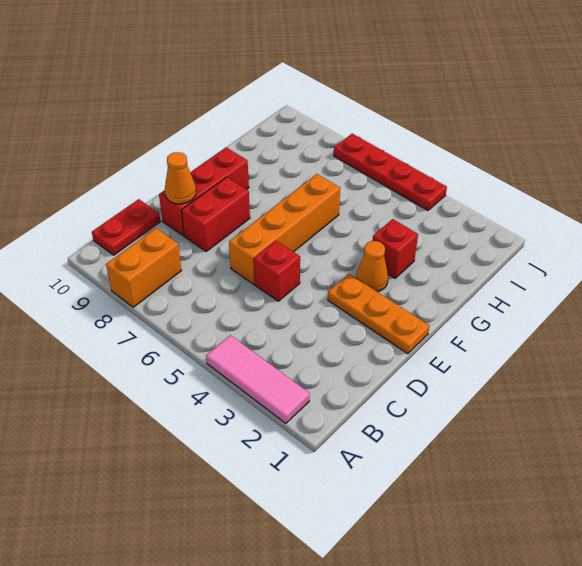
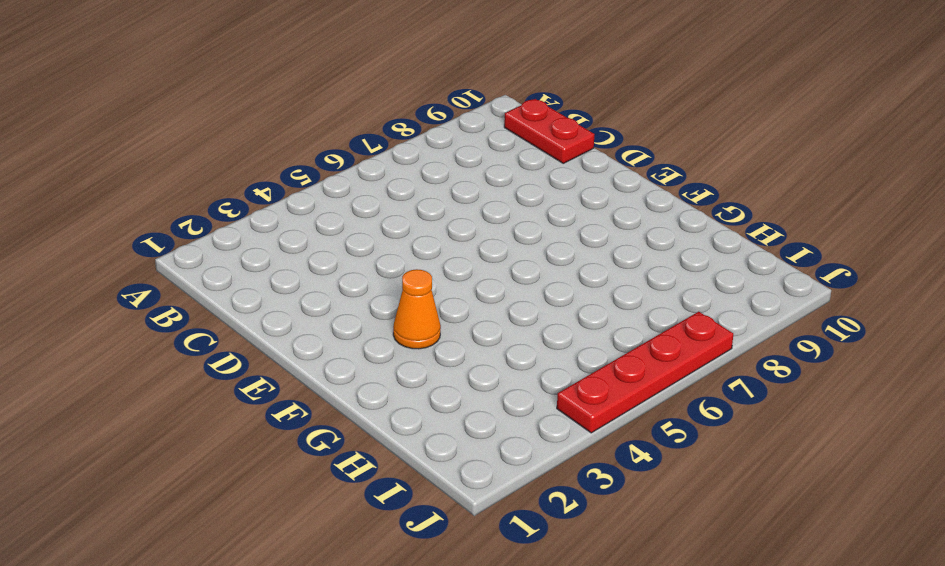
none -> pink tile A2:A4 level 1
none -> orange brick A8:B8 level 1
none -> red brick D5 level 1

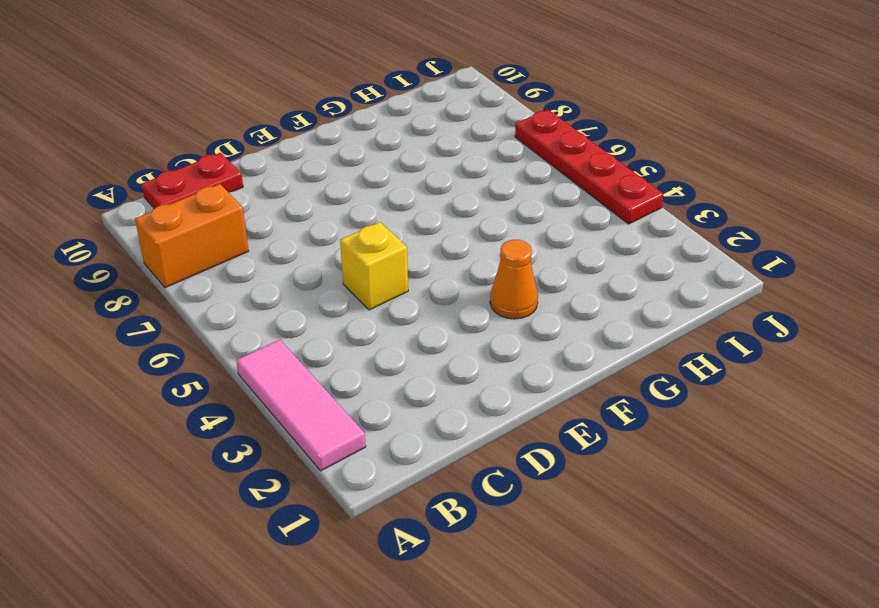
yellow brick D5 level 1 -> red brick D5 level 1
none -> orange brick D6:G6 level 1
none -> red brick D8:E8 level 1
none -> red brick D9:F9 level 1

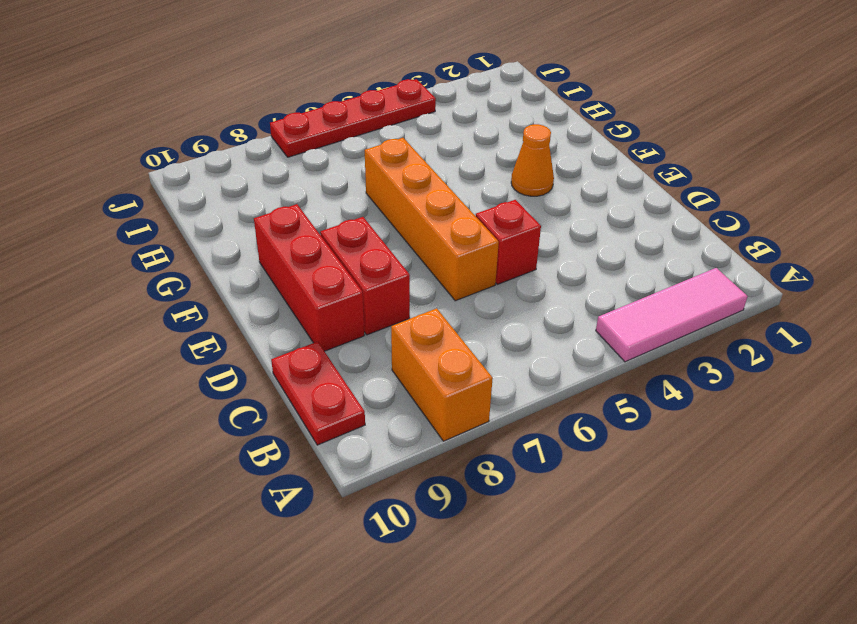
none -> orange plate E1:E3 level 1
none -> red brick G3 level 1
none -> orange cone D9 level 2

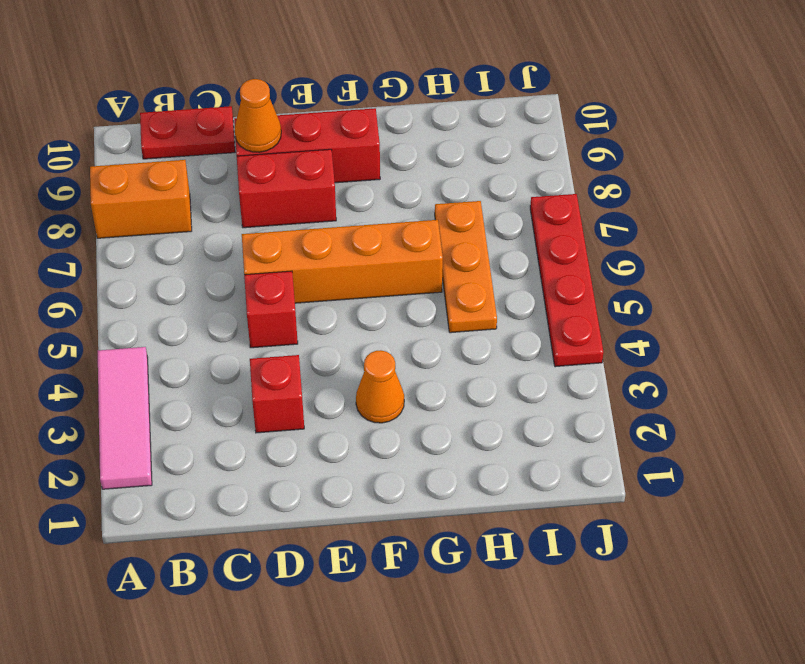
red brick D3 level 1 -> red brick G3 level 1
orange plate H5:H7 level 1 -> orange plate E1:E3 level 1

